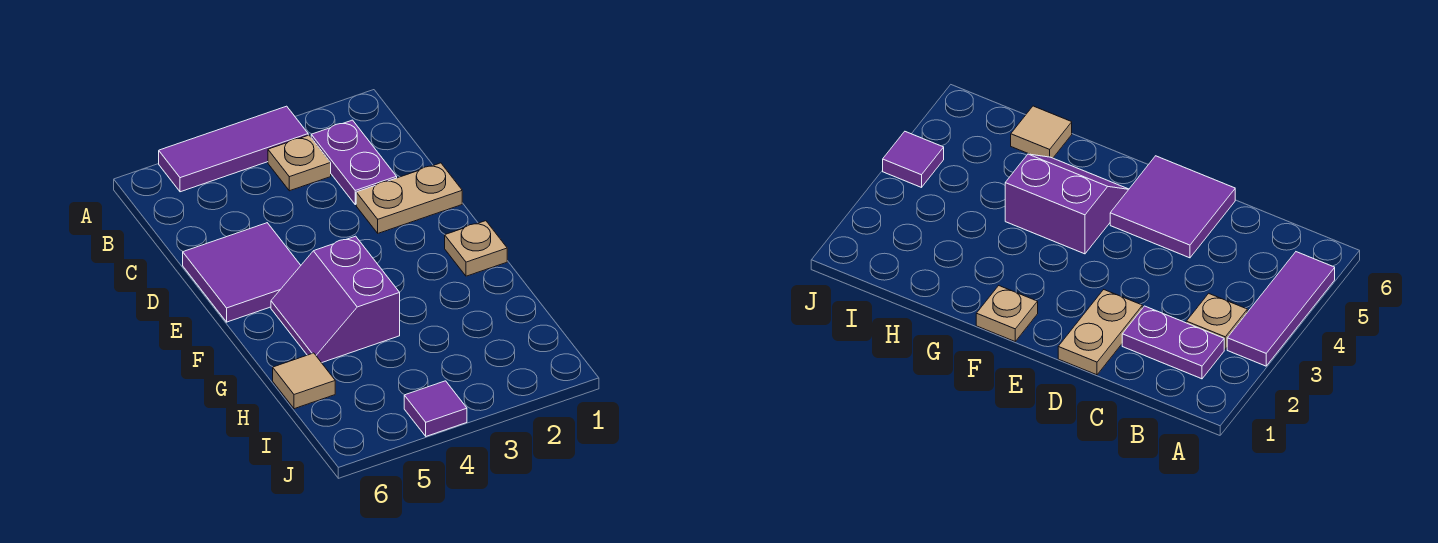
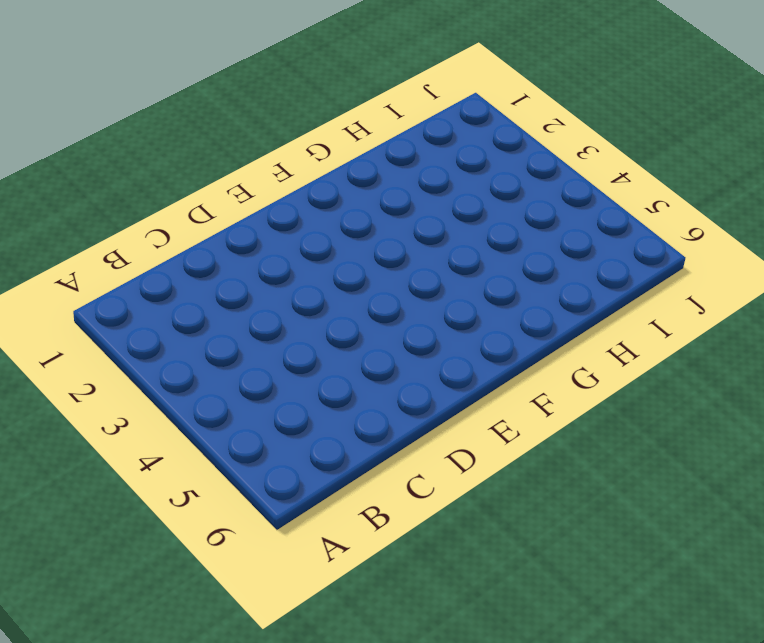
none -> purple tile A3:A5 level 1
none -> purple plate B2:C2 level 1

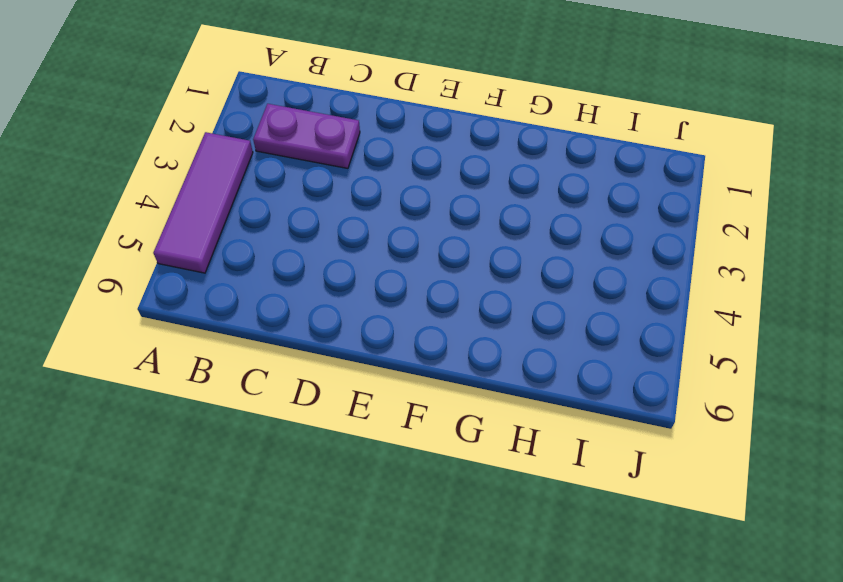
none -> tan plate B3 level 1
none -> tan plate D1:D2 level 1

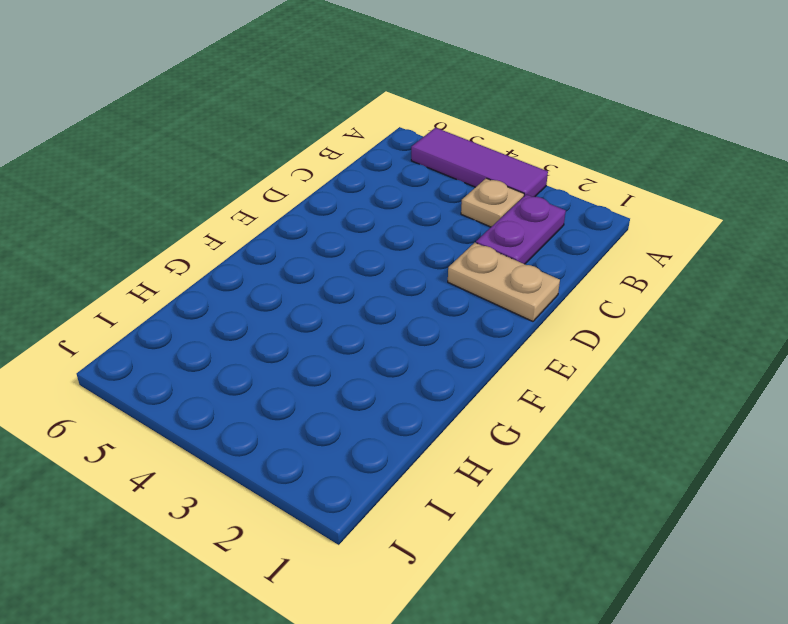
none -> purple tile D5:E6 level 1
none -> tan plate F1 level 1

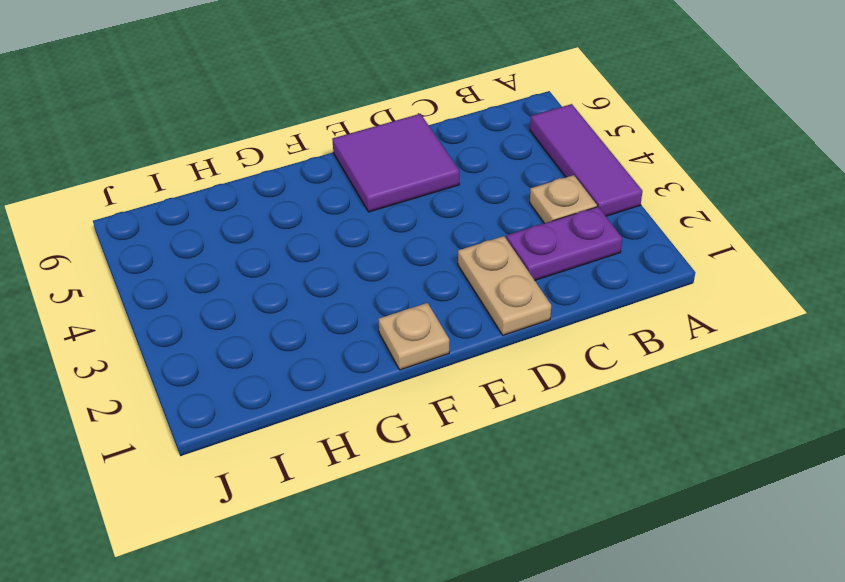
none -> purple slope F4:G5 level 1 top 4
none -> tan tile H6 level 1

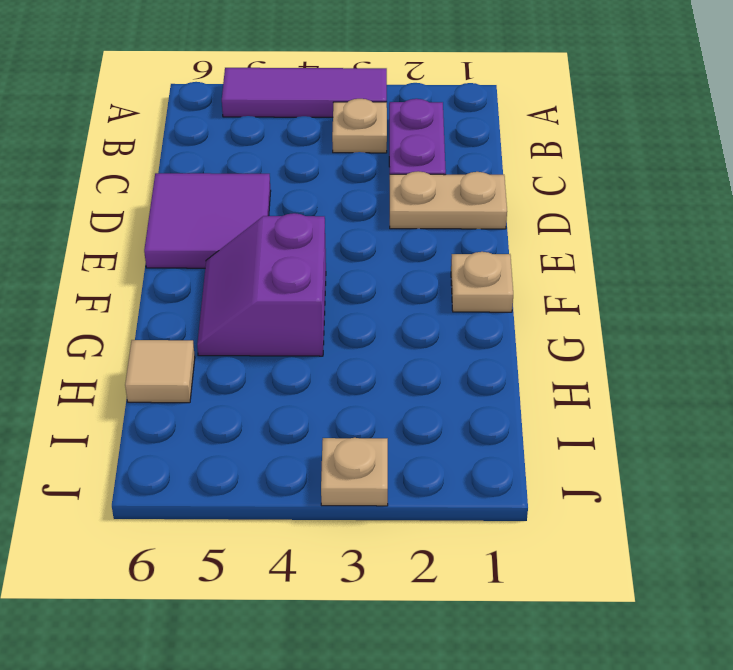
tan plate J3 level 1 -> none
none -> purple tile J4 level 1

